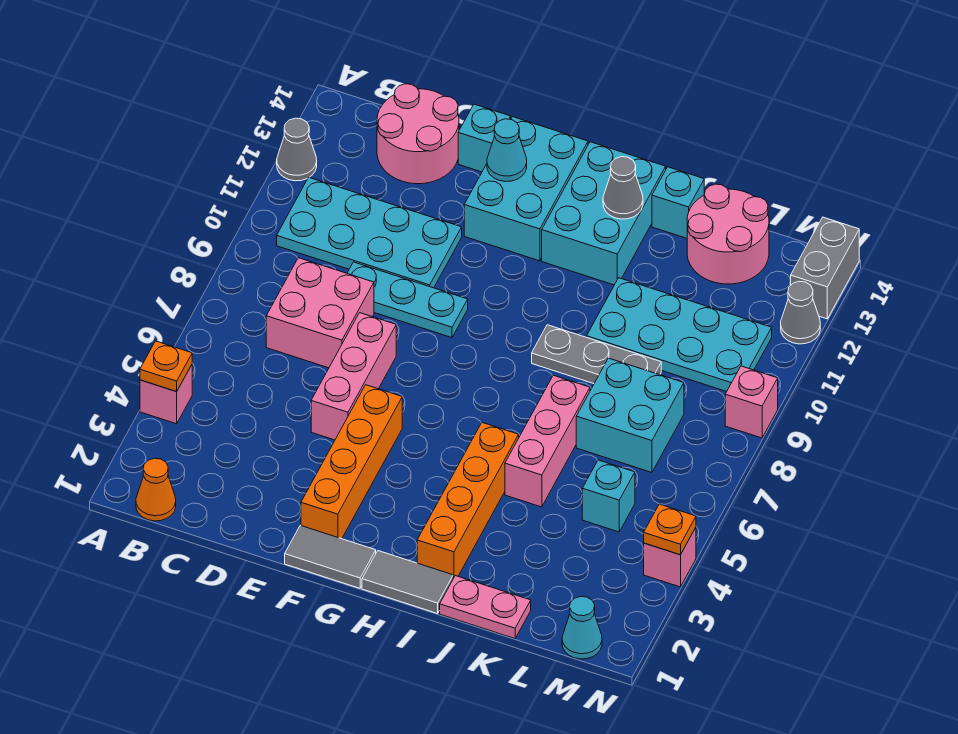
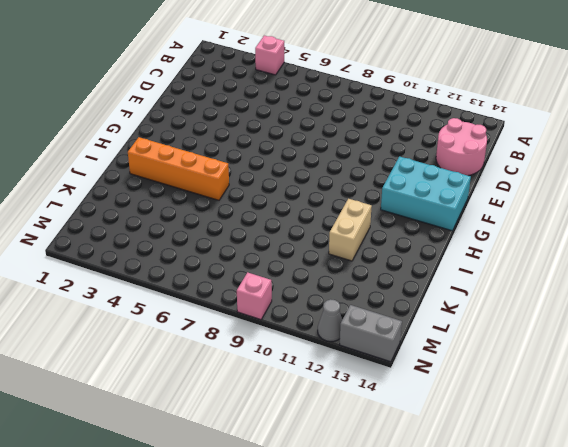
tan brick I11:J11 level 1 -> cyan plate J10:M11 level 1
none -> grey cone A12 level 1
none -> orange cone B1 level 1
none -> cyan plate B10:E11 level 1
none -> pink brick C7:D8 level 1

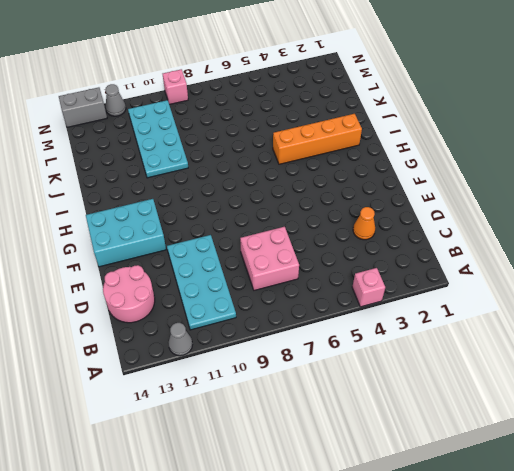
orange cone D3 level 1 -> orange cone B1 level 1
none -> cyan plate D9:F9 level 1
none -> pink brick E5:E7 level 1
none -> cyan brick E14 level 1
none -> grey tile F1:G1 level 1

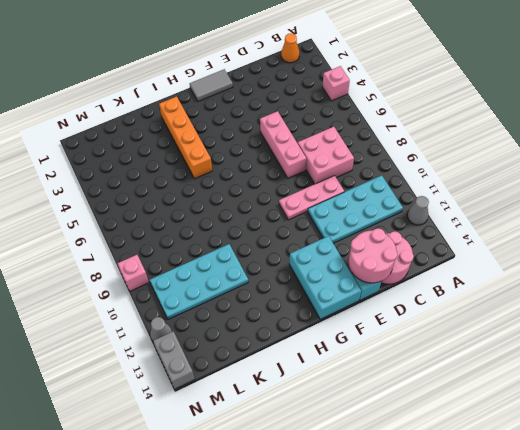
pink plate D9:F9 level 1 -> cyan plate D9:F9 level 1
pink round brick D13:E14 level 2 -> pink round brick K13:L14 level 1
none -> orange brick F2:F5 level 1
none -> grey tile H1:I1 level 1
none -> cyan brick H12:I14 level 1
none -> grey plate I9:K9 level 1

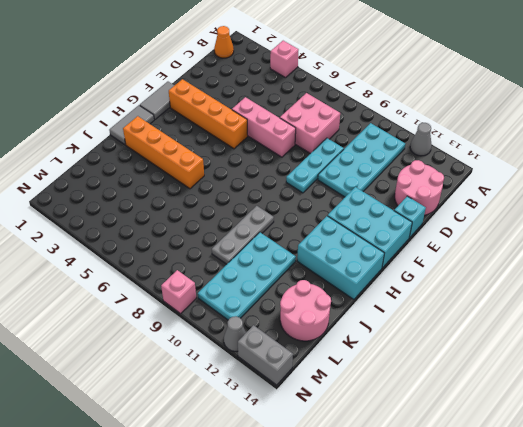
none -> pink plate J1:K1 level 1
none -> pink brick J5:J7 level 1
none -> cyan brick J14 level 1
none -> cyan brick K7:L8 level 1

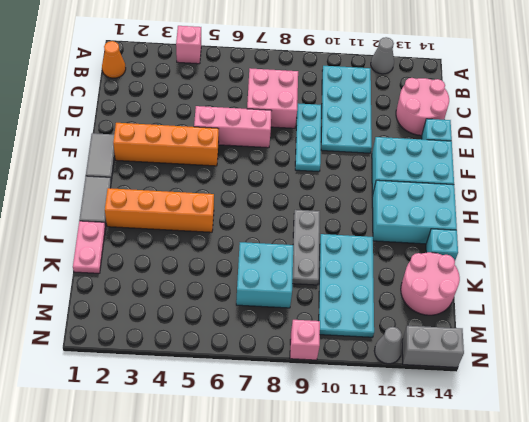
none -> pink brick J5:J7 level 1
none -> cyan brick L5 level 1
none -> cyan cone M1 level 1
none -> pink brick N4 level 1

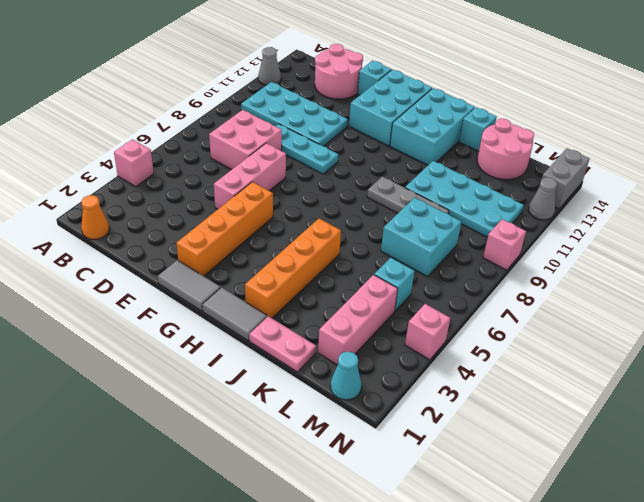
pink brick L2:L4 level 1 -> pink brick J5:J7 level 1
none -> orange plate A4 level 2
none -> cyan cone F13 level 2
none -> grey cone I13 level 2
none -> orange plate N4 level 2

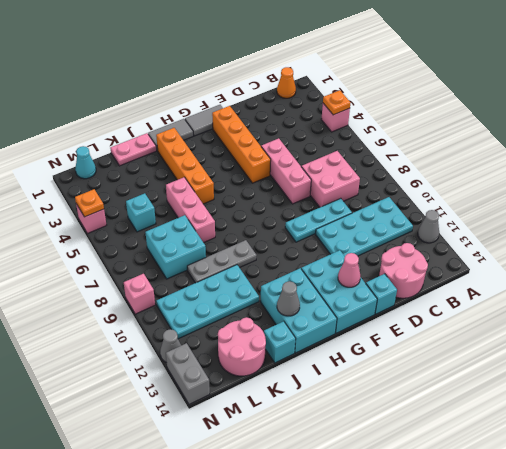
pink cone F13 level 2 -> cyan cone F13 level 2

